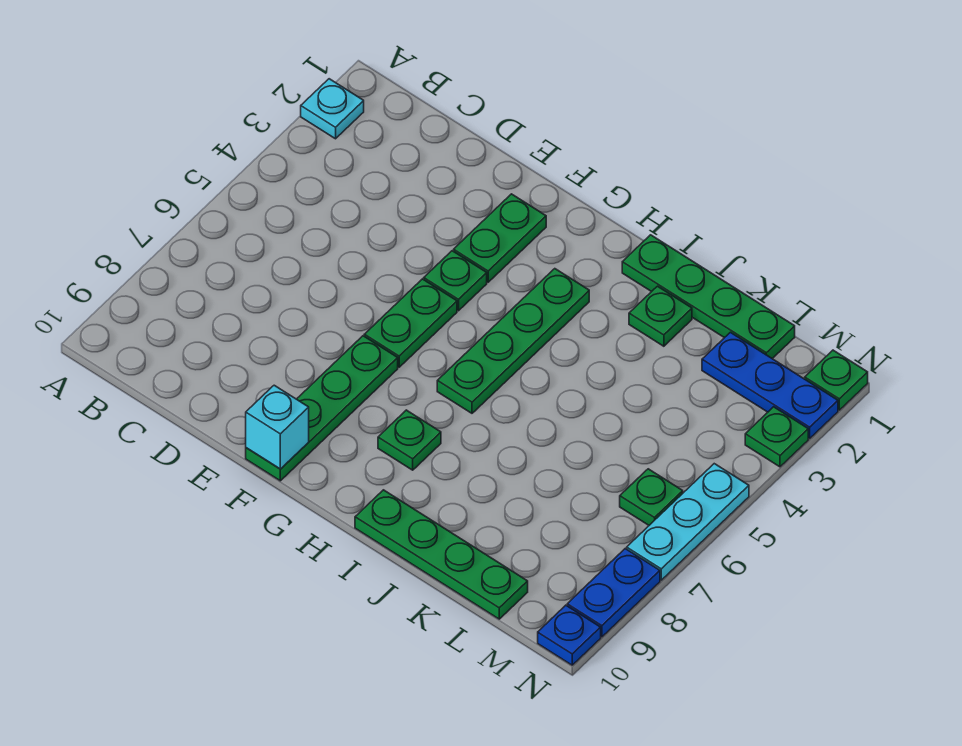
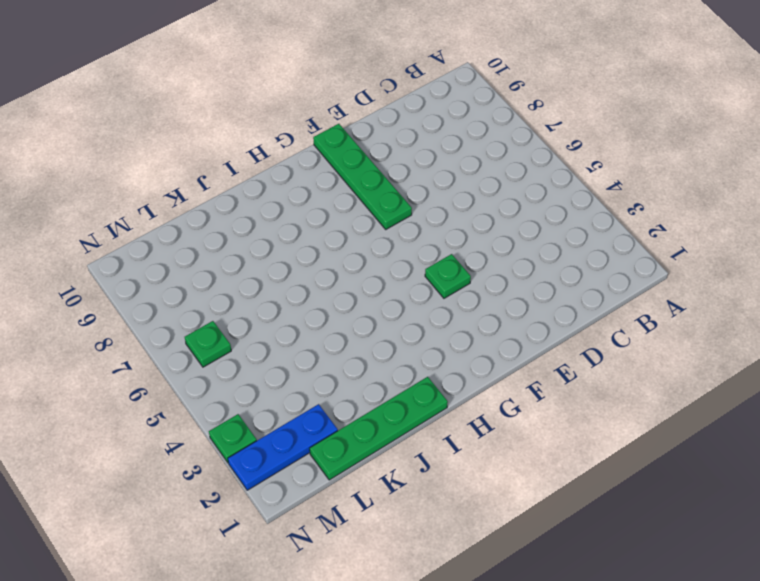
none -> cyan plate A2 level 1
none -> green plate F2:F3 level 1
none -> green plate F5:F6 level 1

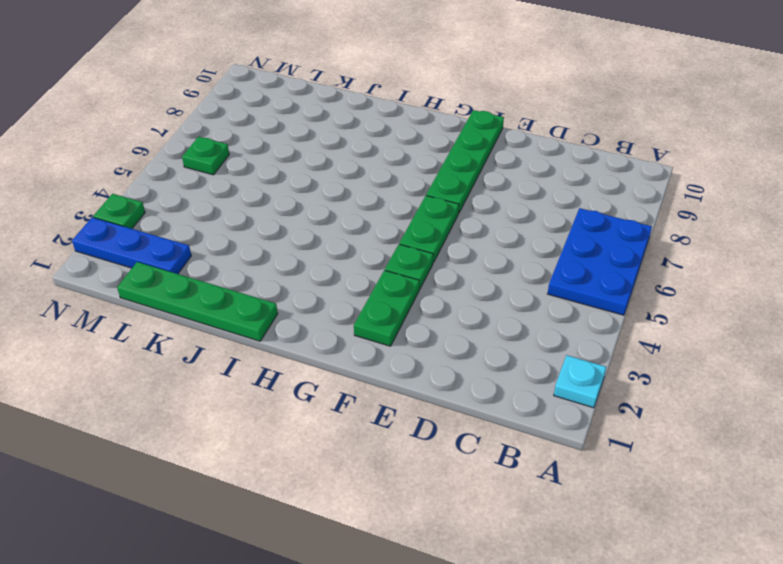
blue plate A5:B7 level 1 -> none
none -> green plate H3:H6 level 1
none -> green plate H8 level 1
none -> green plate I10:L10 level 1

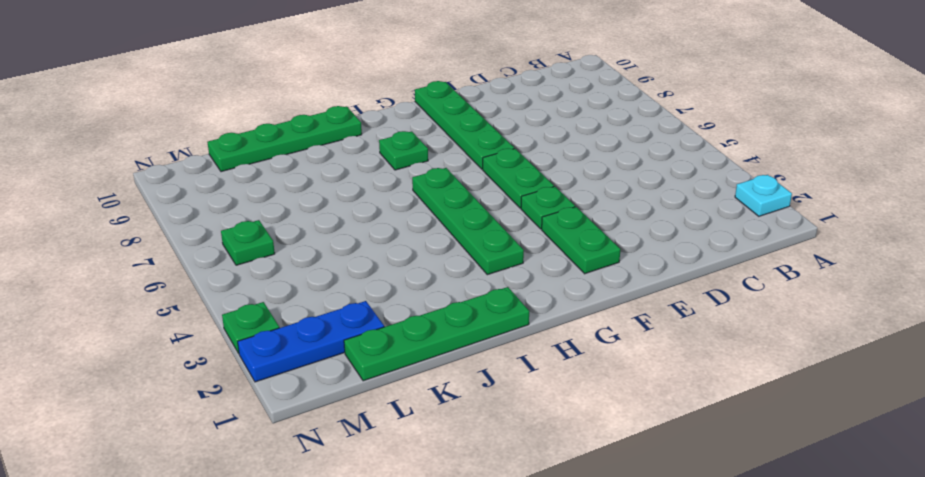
none -> green plate J2 level 1
none -> green plate N1 level 1
none -> cyan plate N5:N7 level 1

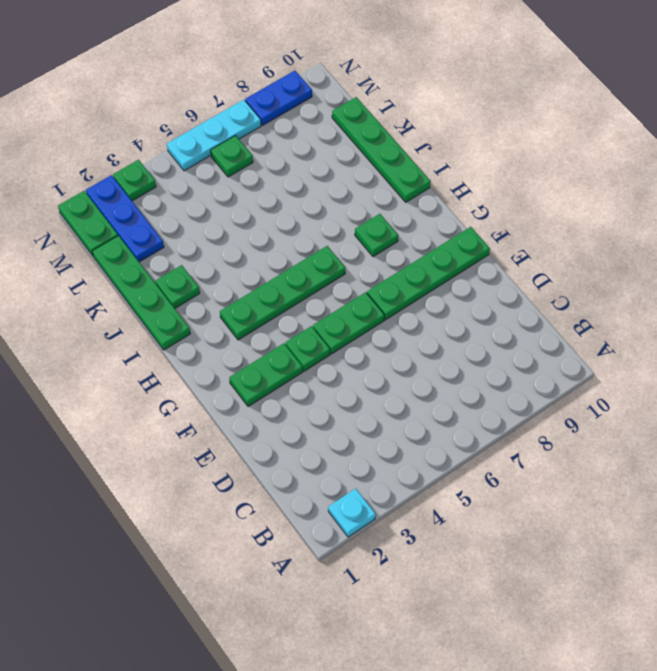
green plate M1:N1 level 1 -> green plate N1 level 1
none -> blue plate N10 level 1
none -> cyan brick F10 level 2

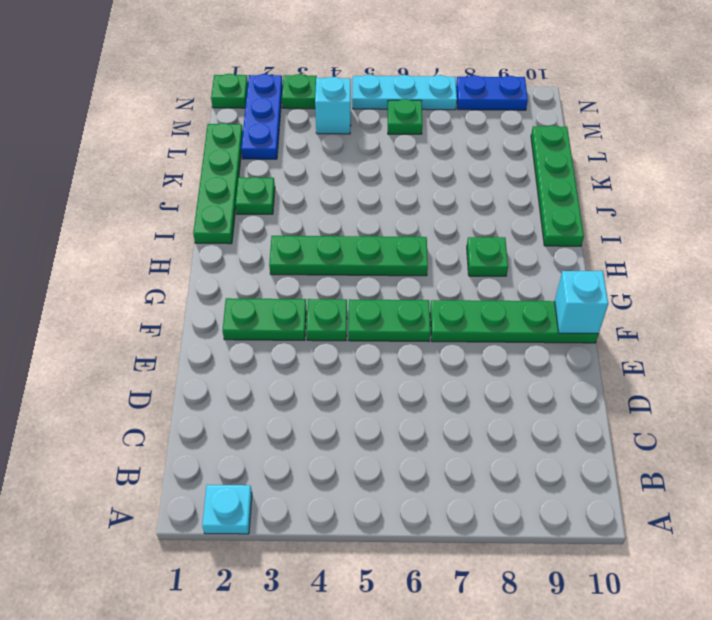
cyan brick M4 level 1 -> none
none -> blue plate N10 level 1

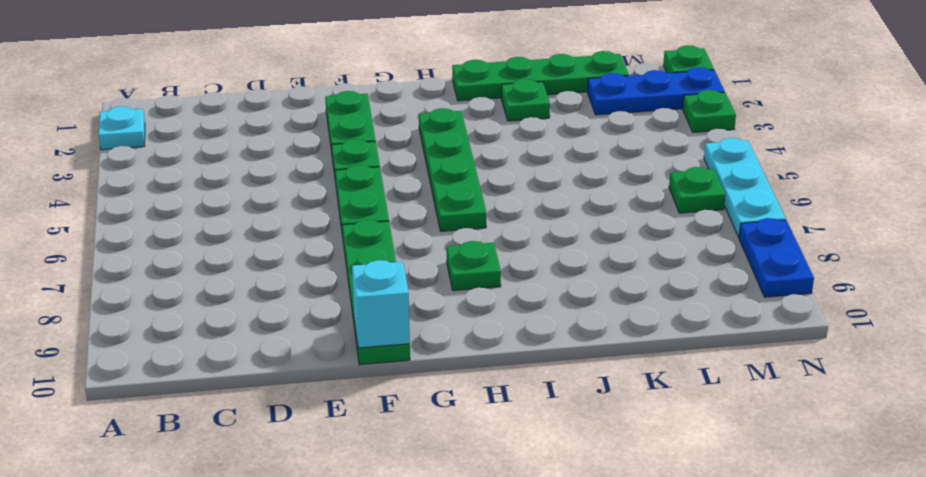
none -> green plate I10:L10 level 1
none -> blue plate N10 level 1

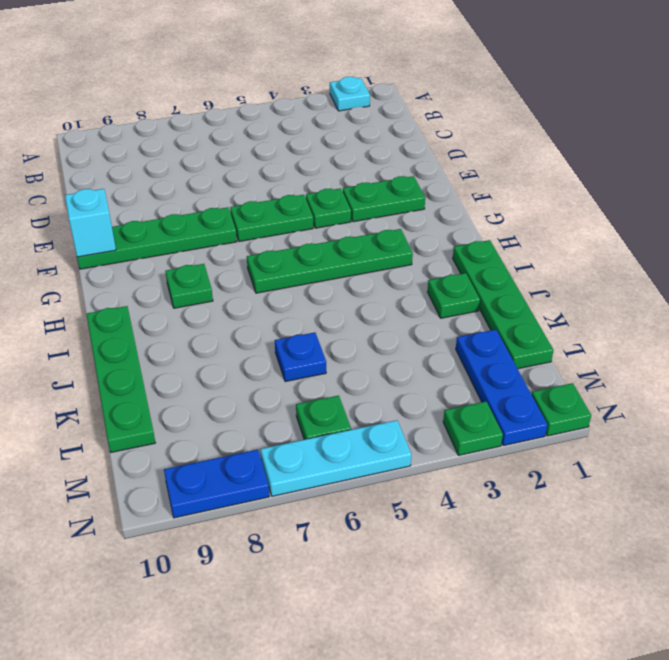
blue plate K6 level 1 -> blue plate N10 level 1

